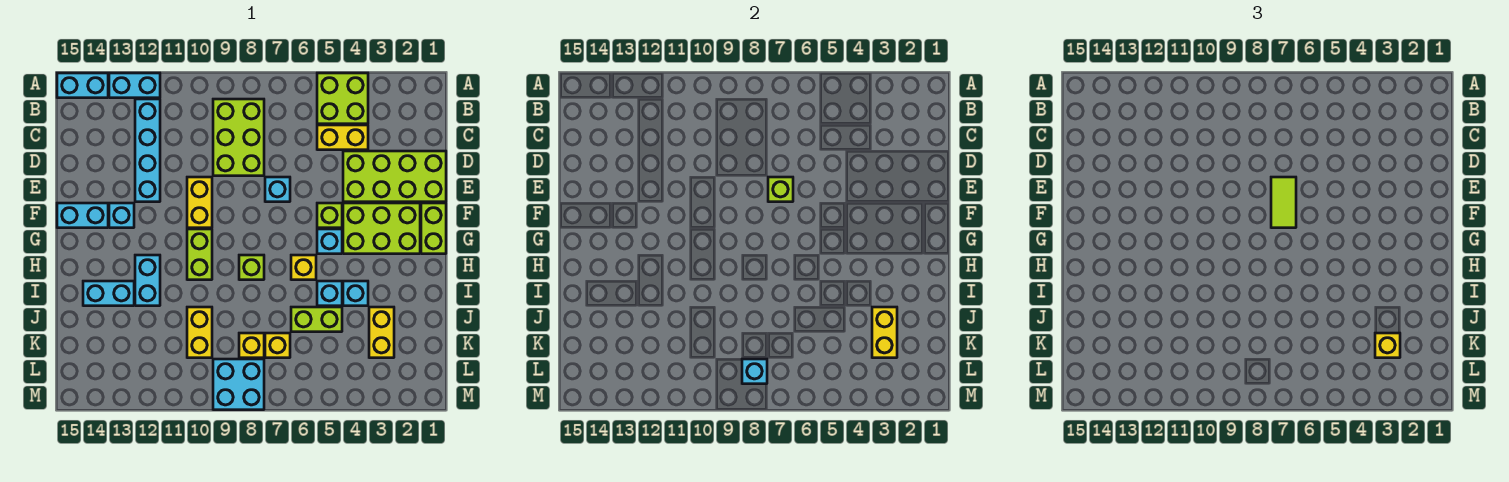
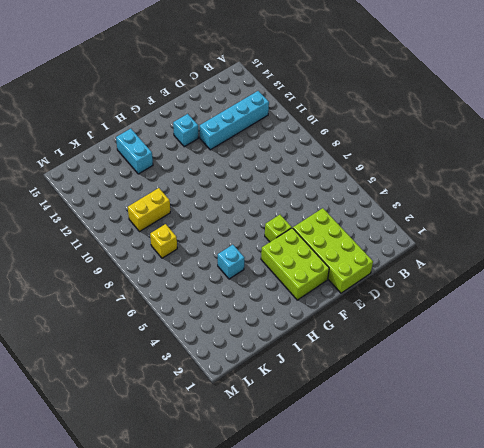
none -> lime brick A4:B5 level 1
none -> cyan brick A12:A13 level 1
none -> cyan brick A14:A15 level 1
none -> lime brick B8:D9 level 1

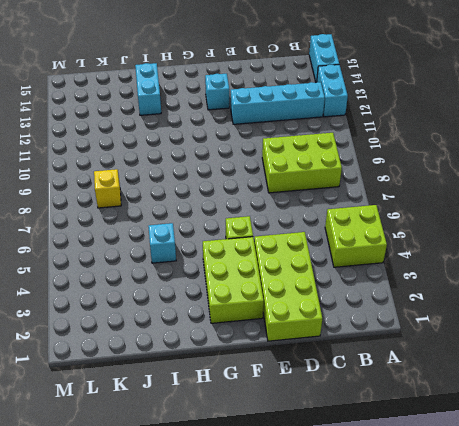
none -> yellow brick C4:C5 level 1
none -> cyan brick E7 level 1
none -> yellow brick E10:F10 level 1
none -> lime brick F1:G1 level 1

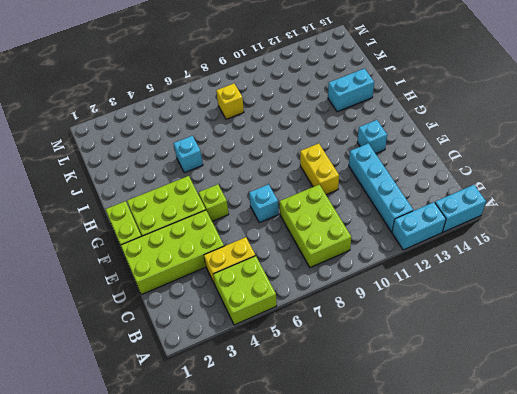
none -> cyan brick F14:F15 level 1
none -> cyan brick G5 level 1
none -> lime brick G10:H10 level 1
none -> yellow brick H6 level 1

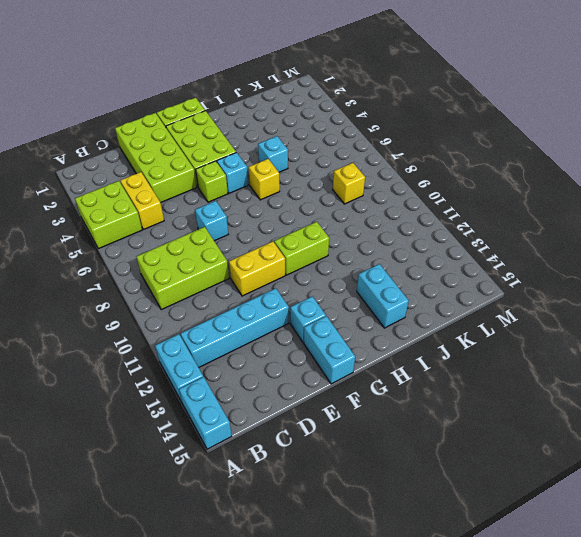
none -> lime brick H8 level 1
none -> cyan brick H12:I12 level 1
none -> cyan brick I4 level 1
none -> yellow brick J3:K3 level 1

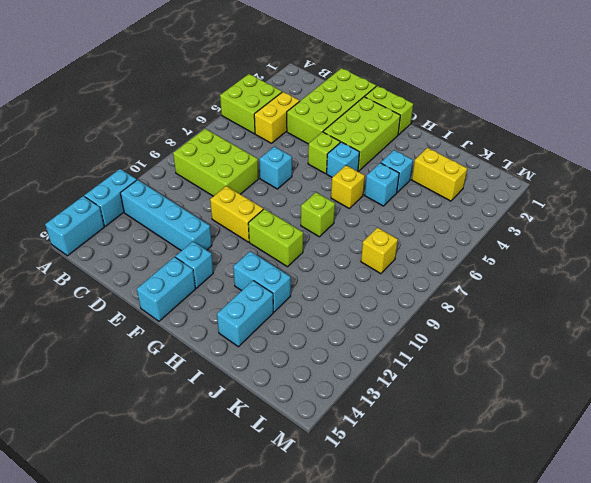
none -> lime brick J5:J6 level 1
none -> yellow brick J10:K10 level 1
none -> yellow brick K7 level 1
none -> cyan brick L8:M9 level 1

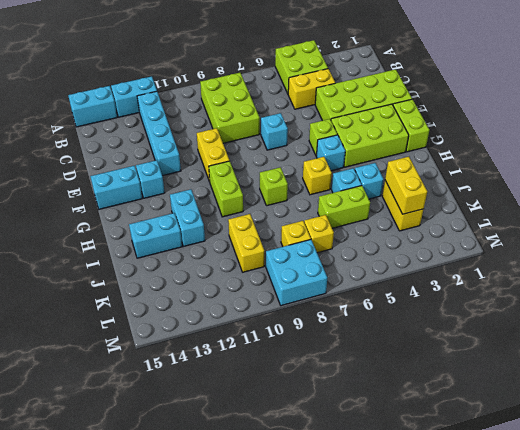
none -> lime brick E7 level 2
none -> cyan brick L8 level 2
none -> lime tile E7:F7 level 3
none -> yellow brick K3 level 3

